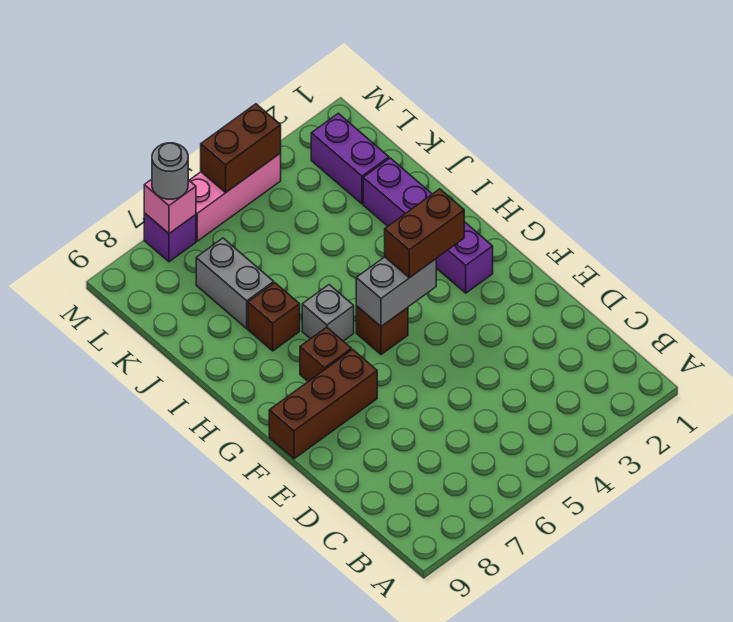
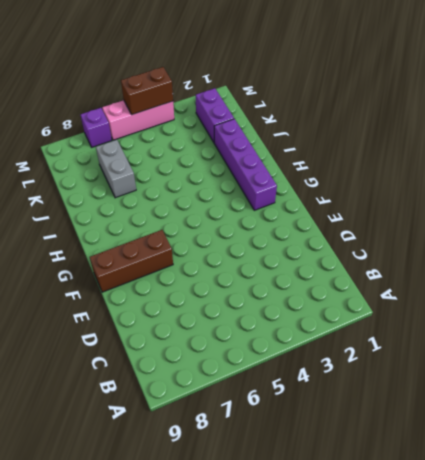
none -> brown brick G5 level 1
none -> brown brick G7 level 1
none -> grey brick H6 level 1

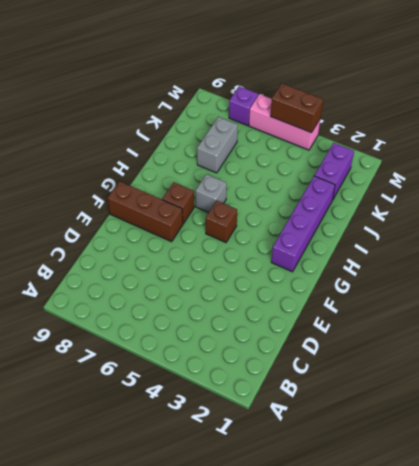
none -> brown brick I7 level 1
none -> grey brick G4:G5 level 2
none -> pink brick M7 level 2

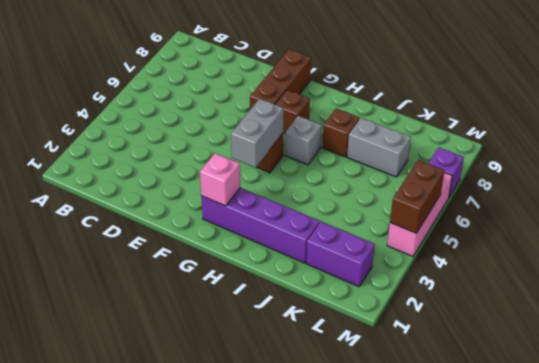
pink brick G2 level 2 -> pink brick M7 level 2
none -> brown brick G3:G4 level 3
none -> grey round brick M7 level 3

